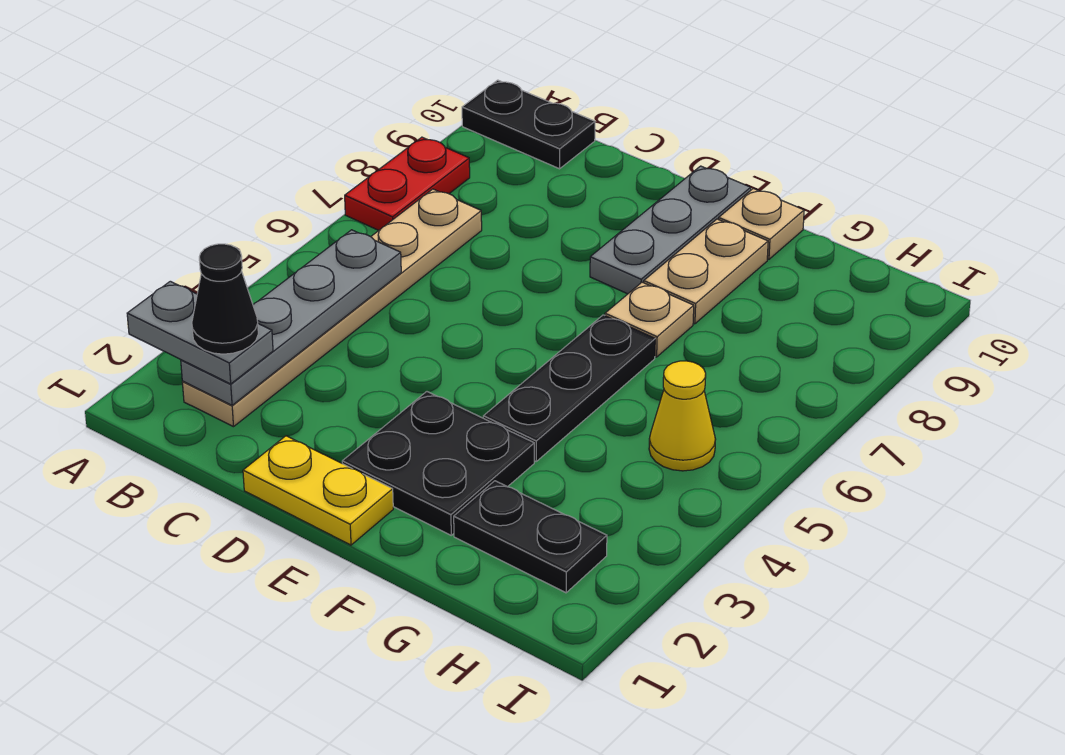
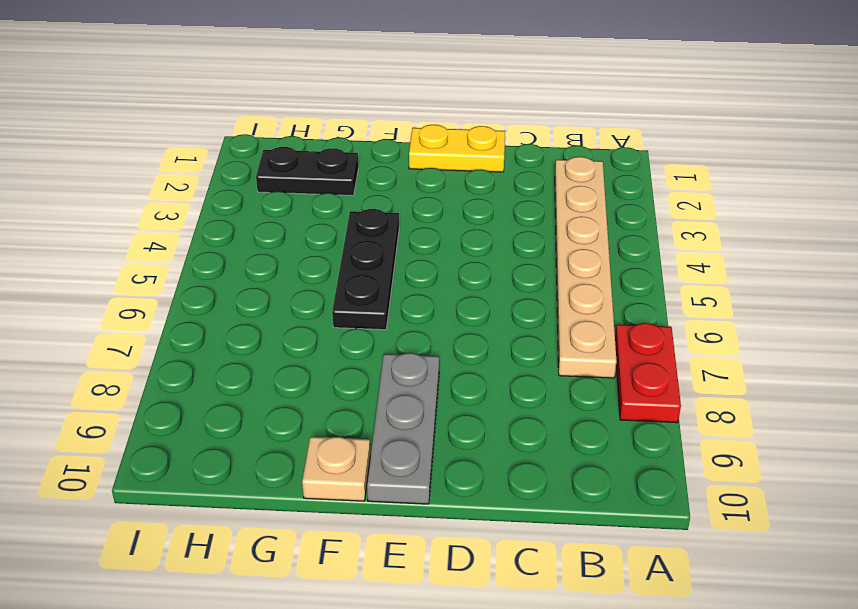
none -> black plate A10:B10 level 1
none -> black plate E2:F3 level 1
none -> tan plate F7 level 1

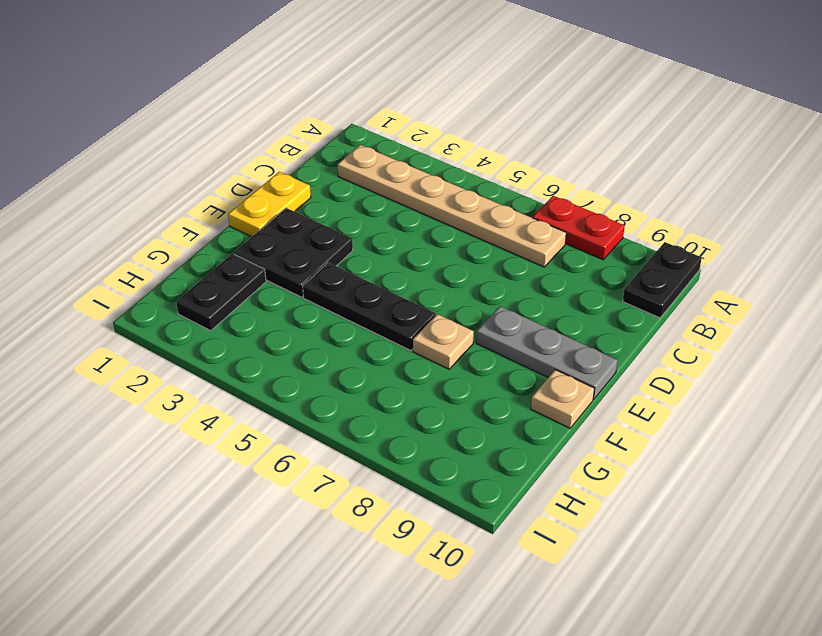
none -> tan plate F8:F9 level 1
none -> yellow cone H5 level 1
none -> grey plate B2:B5 level 2

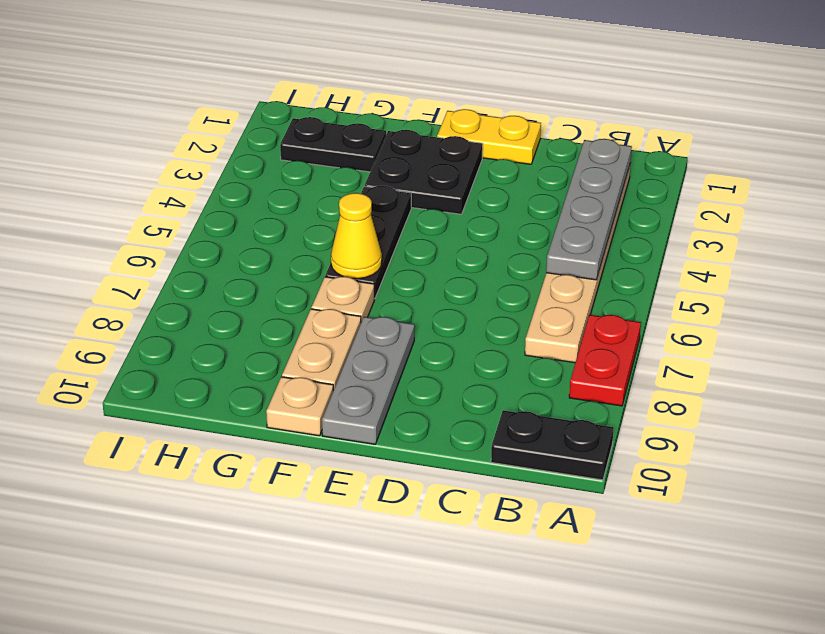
yellow cone F6 level 2 -> yellow cone H5 level 1
none -> grey plate A2:B2 level 3
none -> black cone B2 level 4

